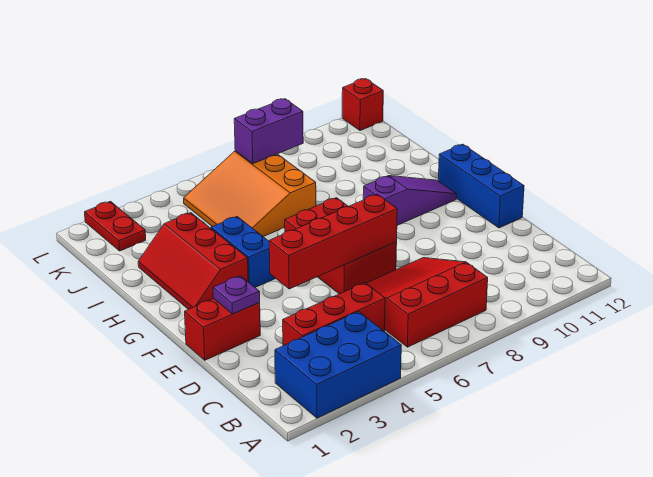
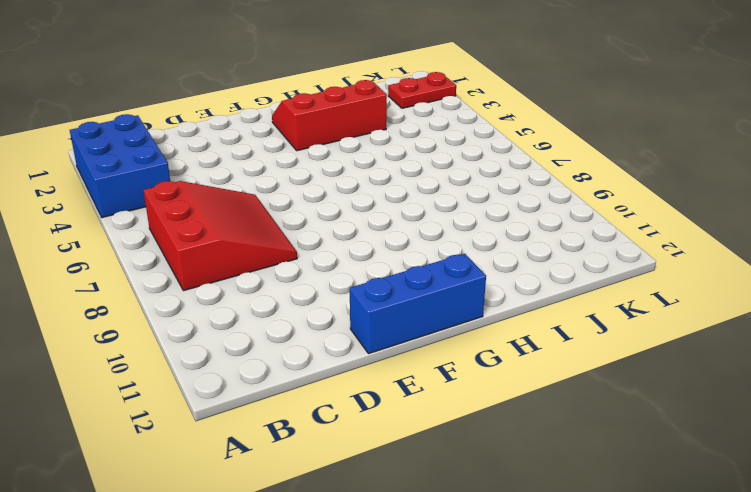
none -> red brick C3:C5 level 1
none -> red brick E1:E2 level 1
none -> red brick E6:G7 level 1

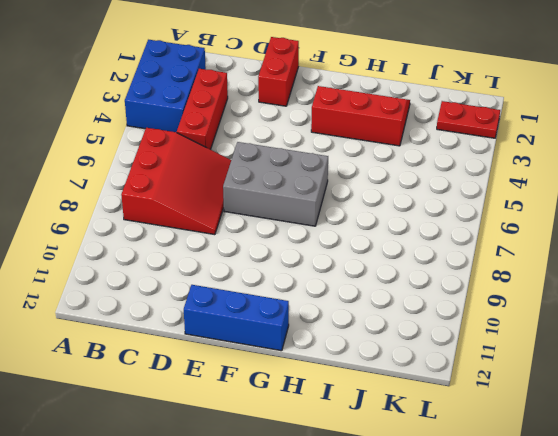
grey brick E6:G7 level 1 -> red brick E6:G7 level 1
none -> blue brick G4:H4 level 1
none -> purple slope G9:G11 level 1 top 9
none -> orange slope I5:K7 level 1 top 7

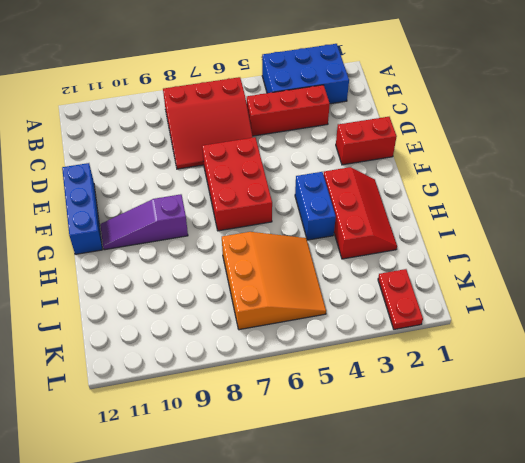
none -> red brick L12 level 1
none -> purple plate E2 level 2
none -> red brick E4:E7 level 2

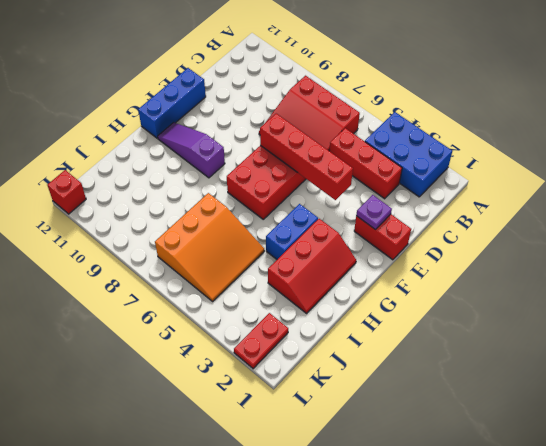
none -> purple brick K7:K8 level 2

